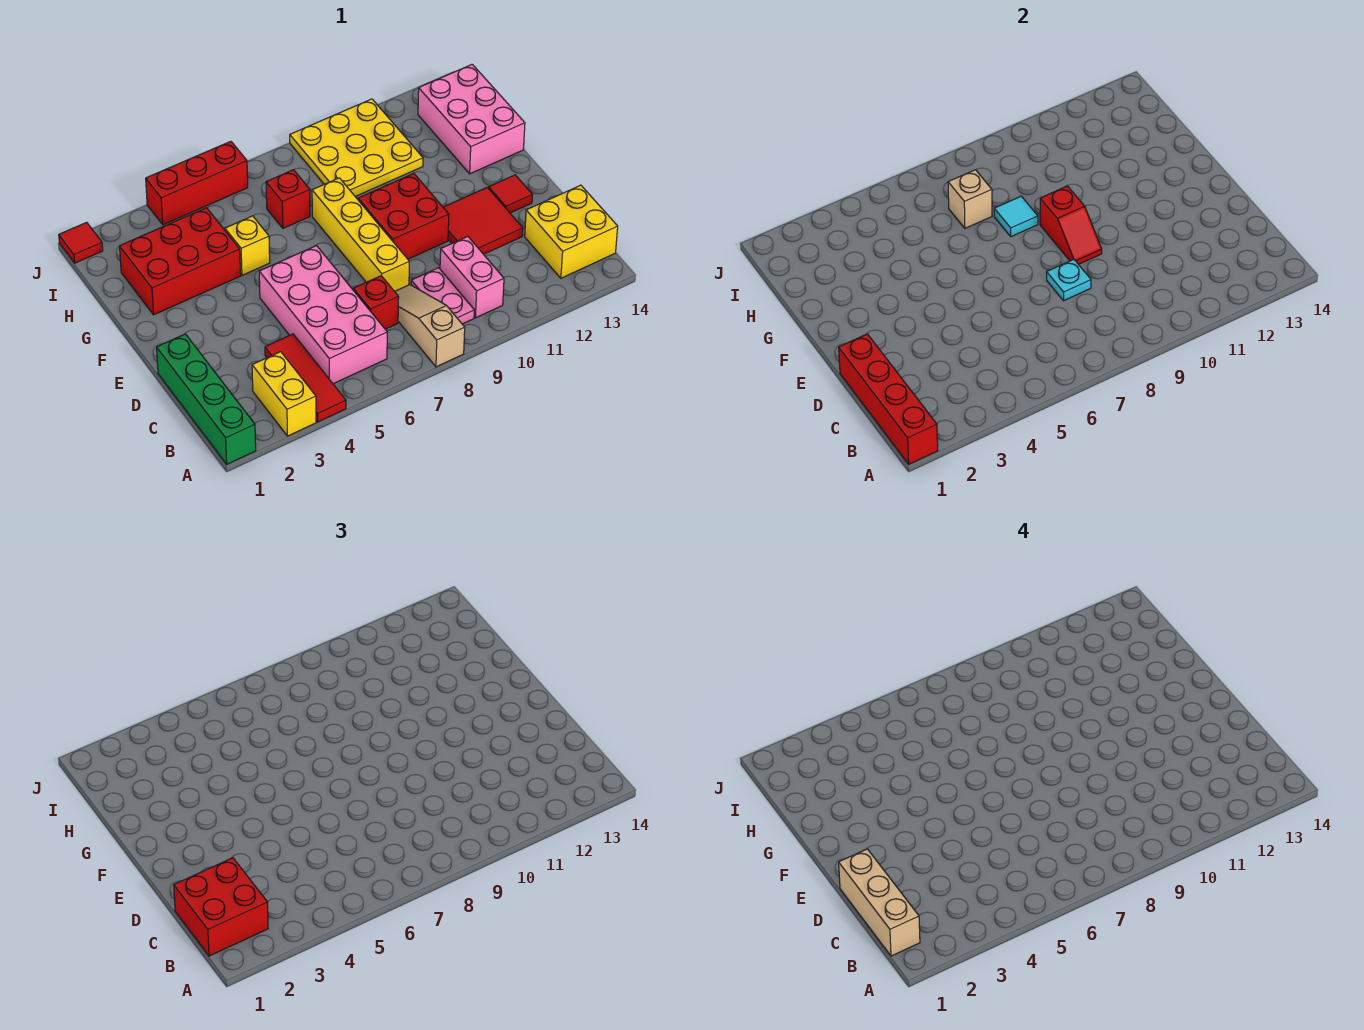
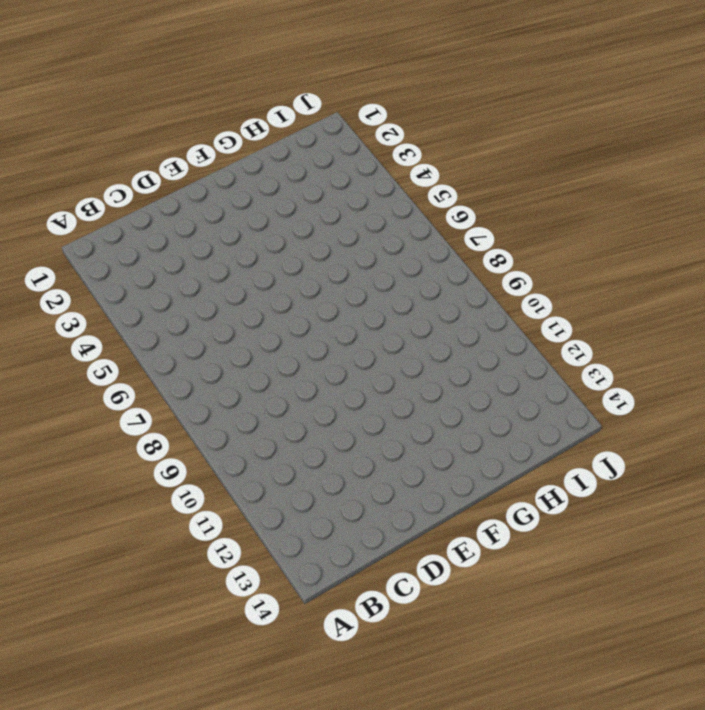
none -> green brick A1:D1 level 1
none -> yellow brick A3:B3 level 1
none -> red tile A4:C4 level 1

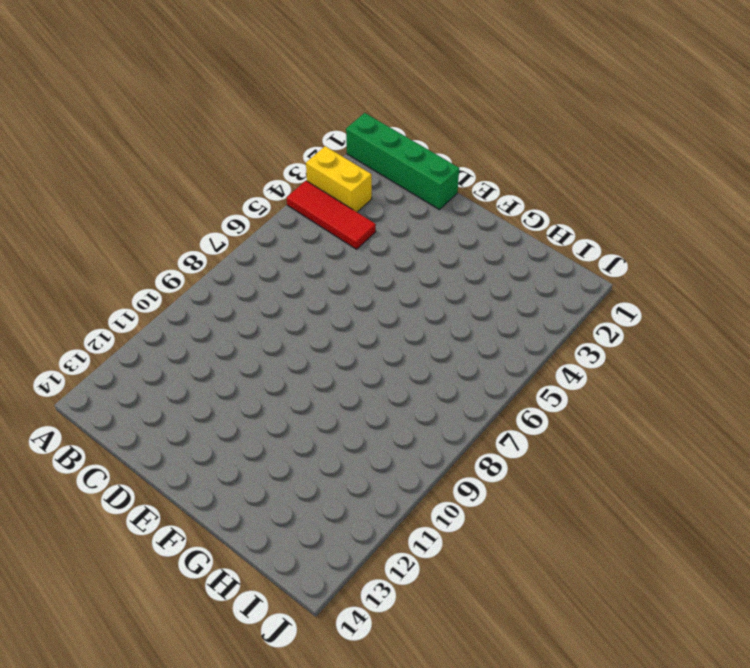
none -> tan slope A8:C8 level 1 top A
none -> pink brick B5:E6 level 1
none -> pink plate B9:C9 level 1

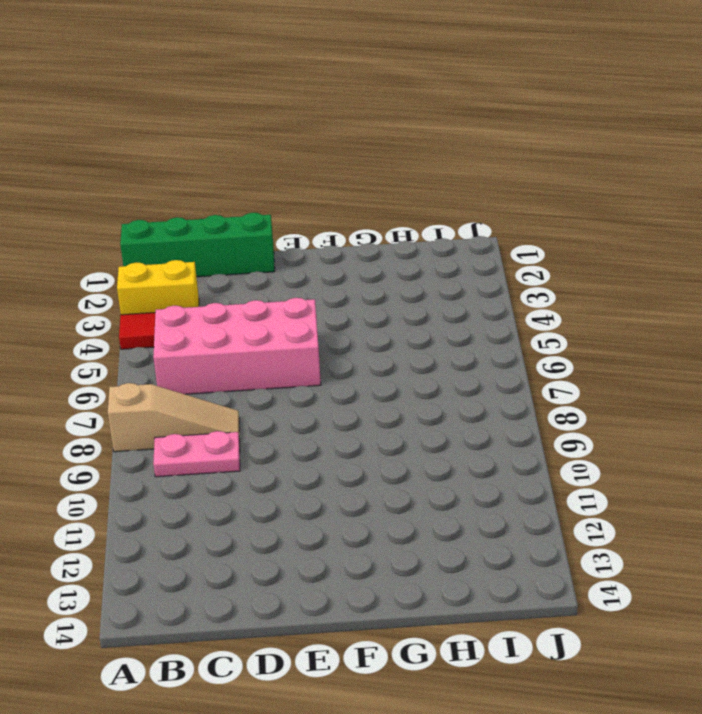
none -> pink brick B10:C10 level 1
none -> yellow brick B13:C14 level 1
none -> red brick C7 level 1

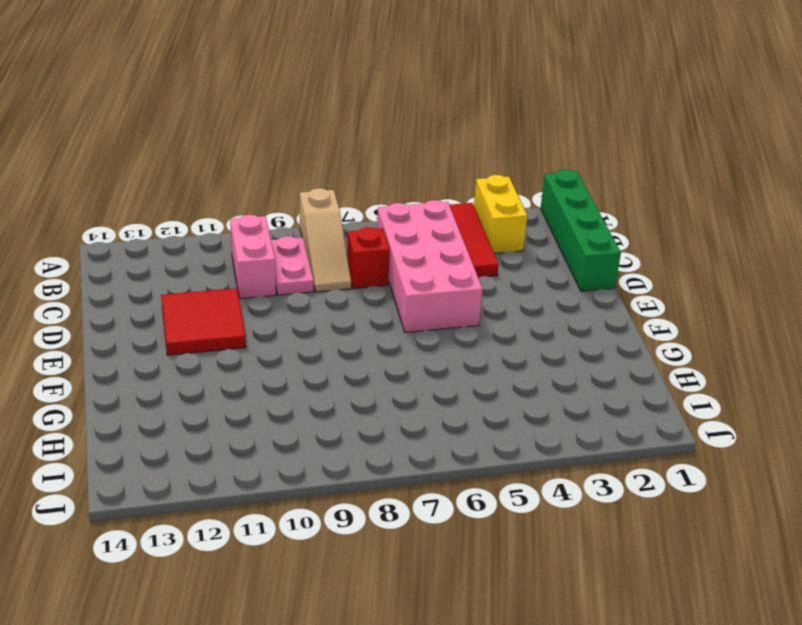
none -> yellow brick B13:C14 level 1
none -> yellow brick D8:G8 level 1
none -> red brick E9:F10 level 1

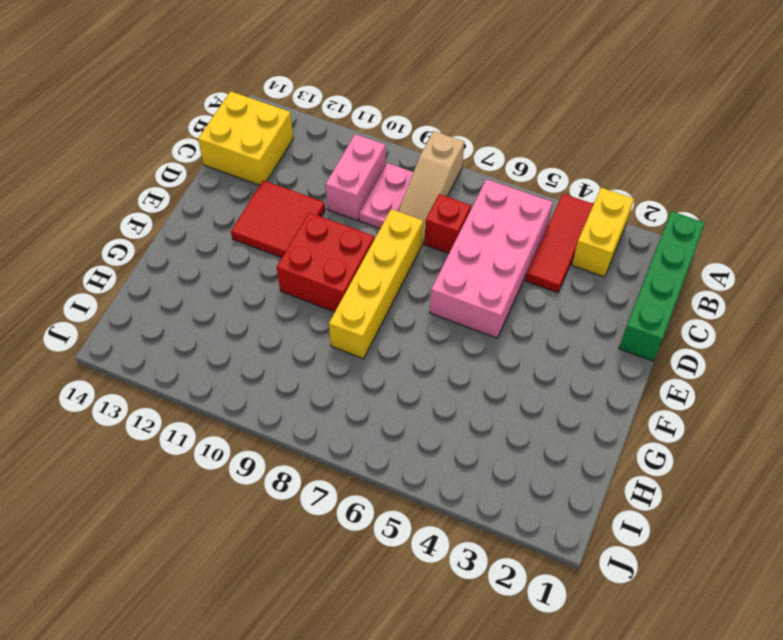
none -> red tile E13 level 1
none -> red brick G2:H4 level 1
none -> yellow brick G5 level 1

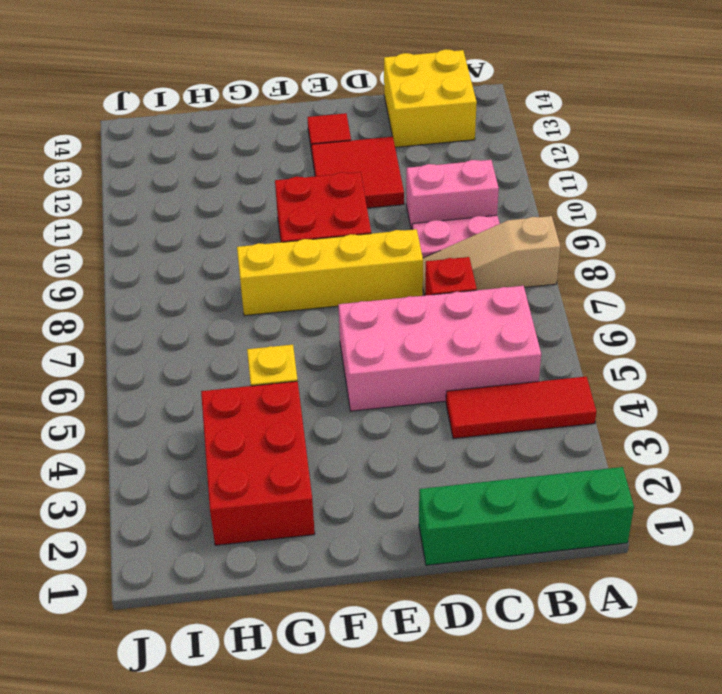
none -> yellow brick A3:B3 level 1
none -> pink brick G13:I14 level 1
none -> red brick H7 level 1

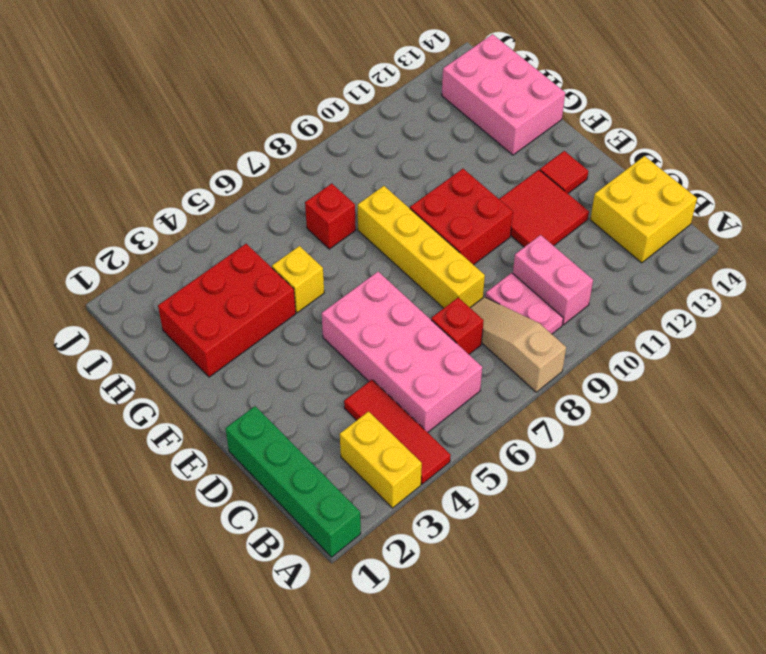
none -> yellow plate H9:J11 level 1
none -> red tile J1 level 1
none -> red brick J4:J6 level 1

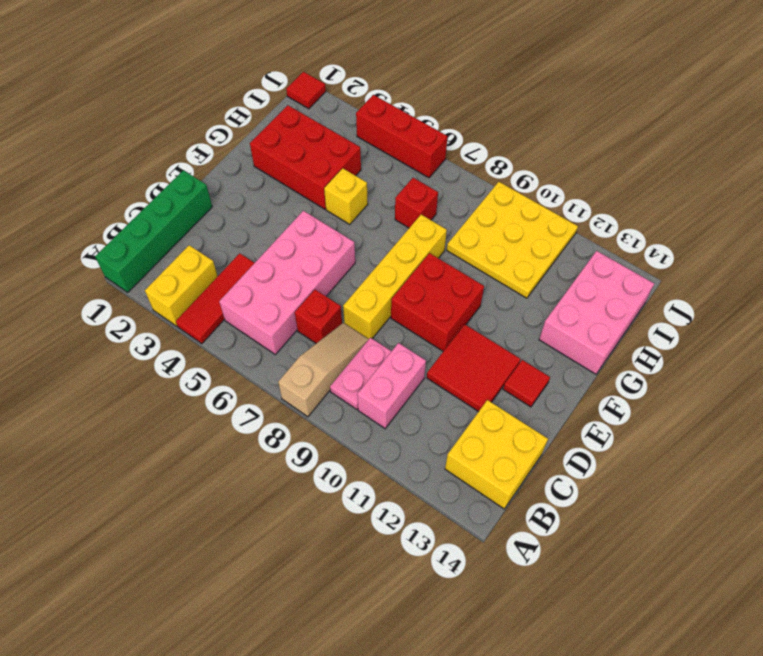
none -> red brick A1:D1 level 2
none -> cyan plate D8 level 2
none -> red slope E9:F9 level 2 top F

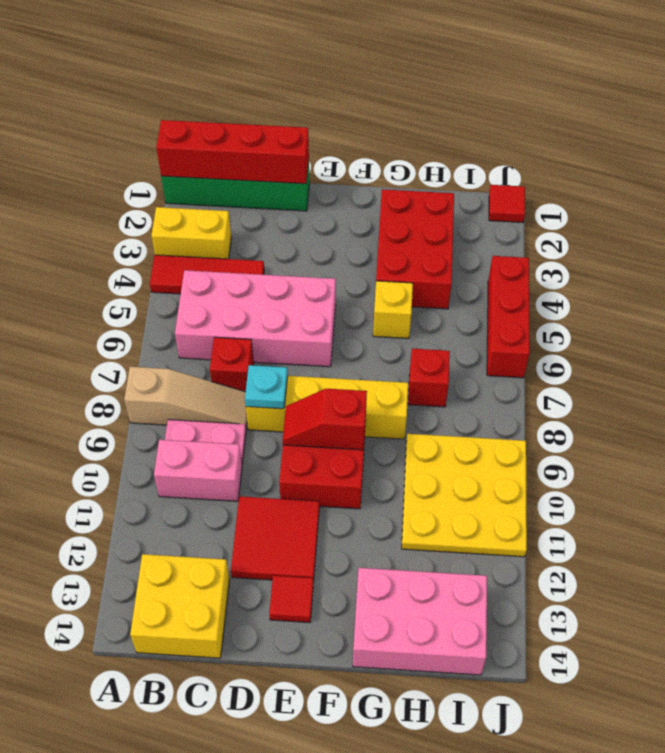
none -> cyan tile G8 level 2
none -> tan brick H7 level 2
none -> red brick B1:C2 level 3

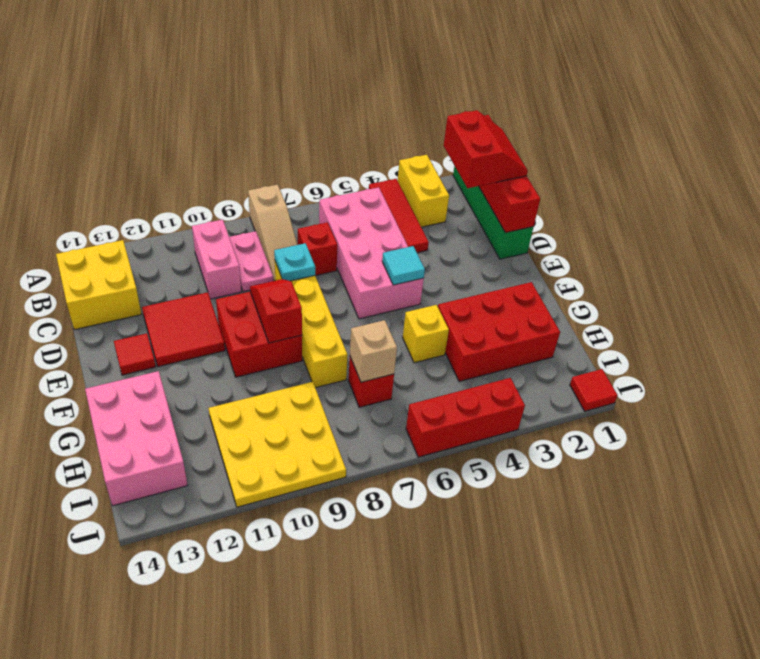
red slope B1:C2 level 3 top 2 -> red brick B1:C2 level 3
cyan tile E5 level 2 -> cyan tile G8 level 2
none -> tan brick B1:D1 level 4

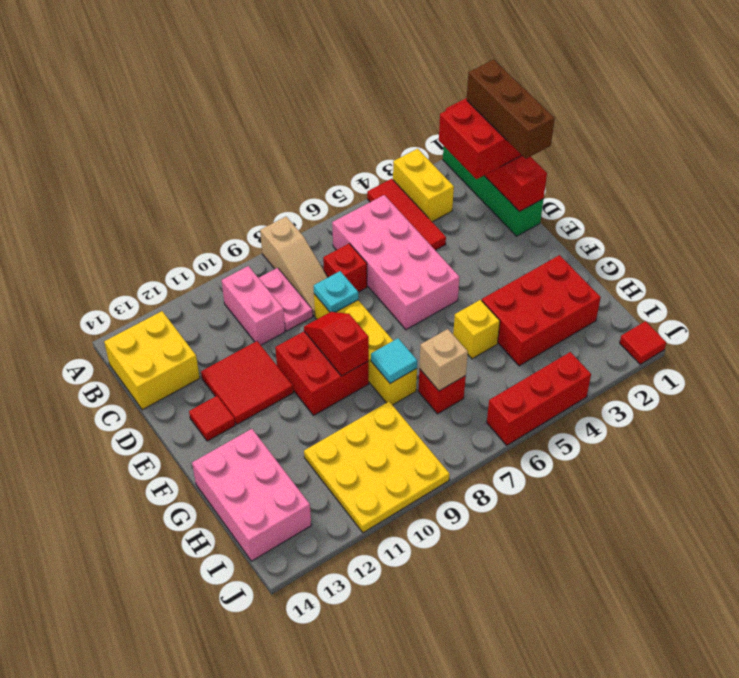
brown brick B1:D1 level 4 -> tan brick B1:D1 level 4

